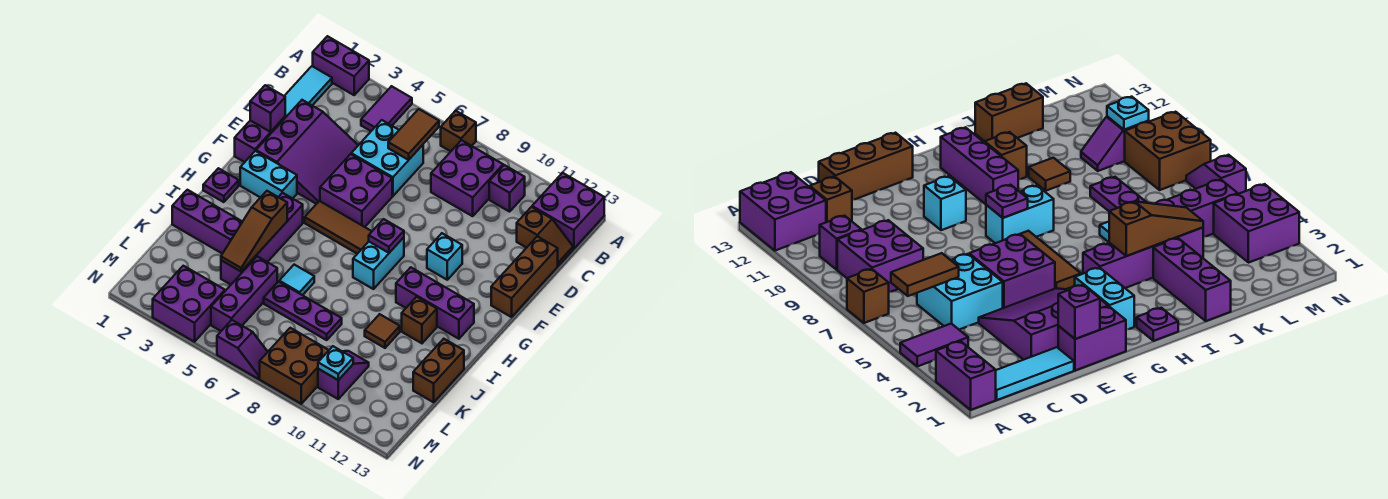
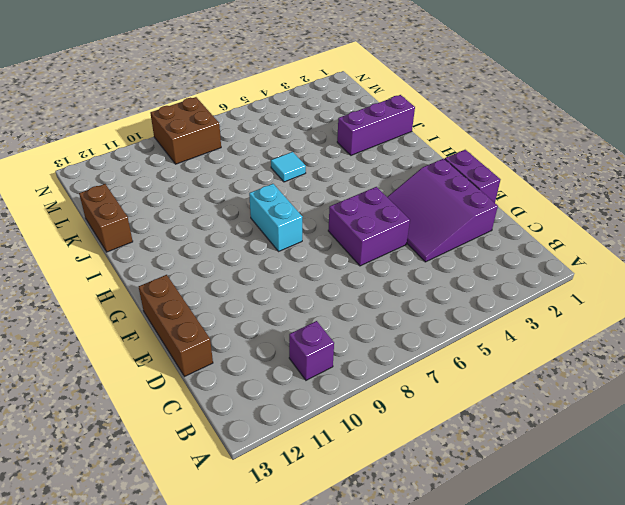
none -> purple brick A1:A2 level 1
none -> purple tile A4:B4 level 1
none -> brown brick A7 level 1
none -> purple brick A12:B13 level 1

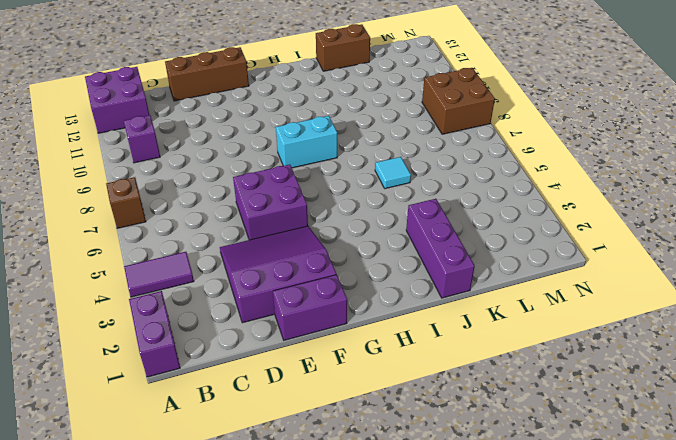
none -> cyan tile B1:D1 level 1
none -> purple brick B8:C9 level 1
none -> cyan brick C5:D6 level 1
none -> brown slope C12:C13 level 1 top 12

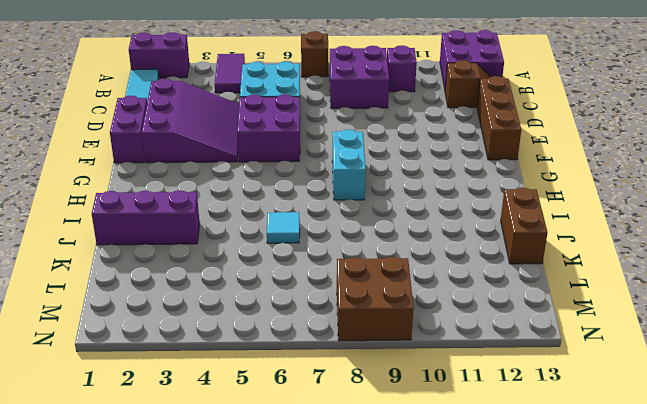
none -> cyan brick F10 level 1
none -> cyan brick G2:G3 level 1
none -> brown tile G5:G7 level 1
none -> purple plate H1 level 1

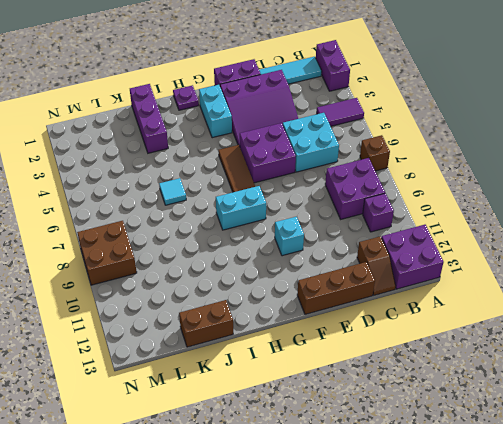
none -> purple brick H4:K4 level 1
none -> purple brick H10:H12 level 1
none -> brown brick I11 level 1
none -> brown tile J10 level 1

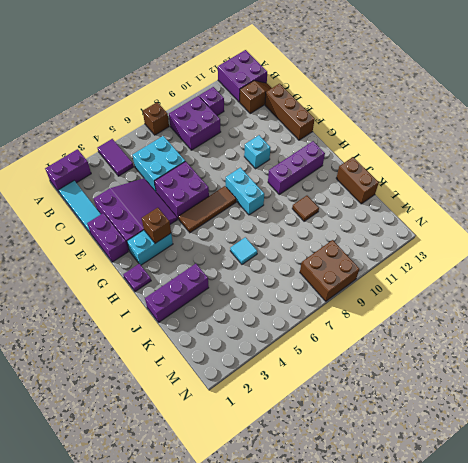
brown brick G3 level 2 -> brown brick I11 level 1
none -> purple brick H4:K4 level 1
none -> purple brick K5:M5 level 1
none -> purple plate K6:K8 level 1
none -> purple slope L10:M10 level 1 top M

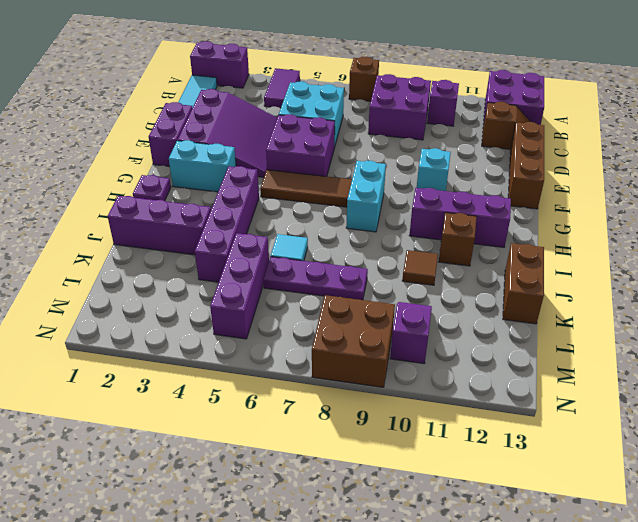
none -> purple brick M3:N4 level 1
none -> purple slope N6:N7 level 1 top 6
none -> brown tile B6:C6 level 2
none -> purple brick E1 level 2

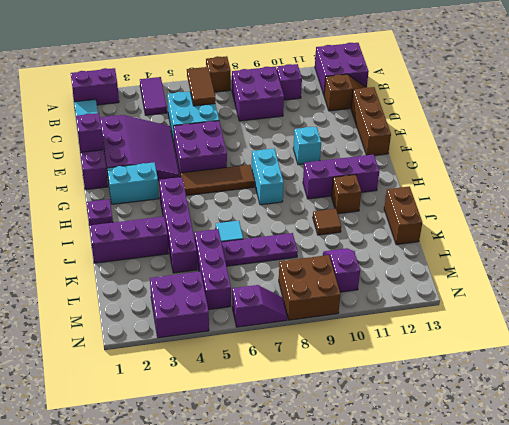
none -> purple plate G8 level 2
none -> brown slope I4:K4 level 2 top I
none -> cyan plate M10 level 2

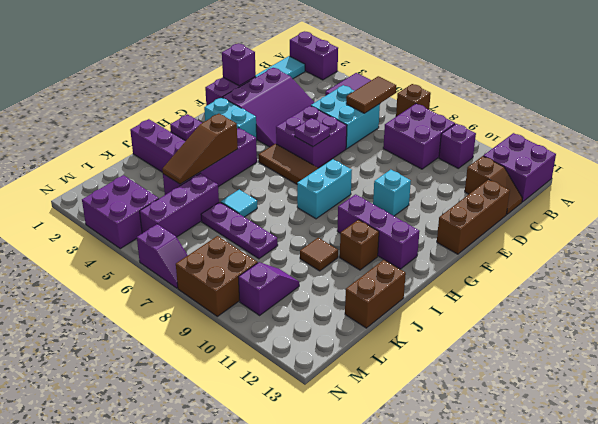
purple plate F6 level 2 -> purple plate G8 level 2
none -> cyan plate M10 level 2

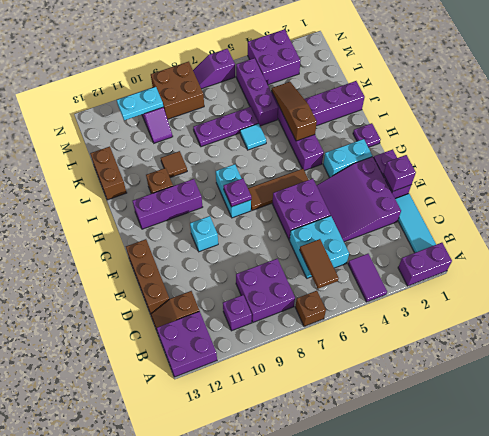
cyan plate M10:M11 level 2 -> cyan plate M10 level 2

